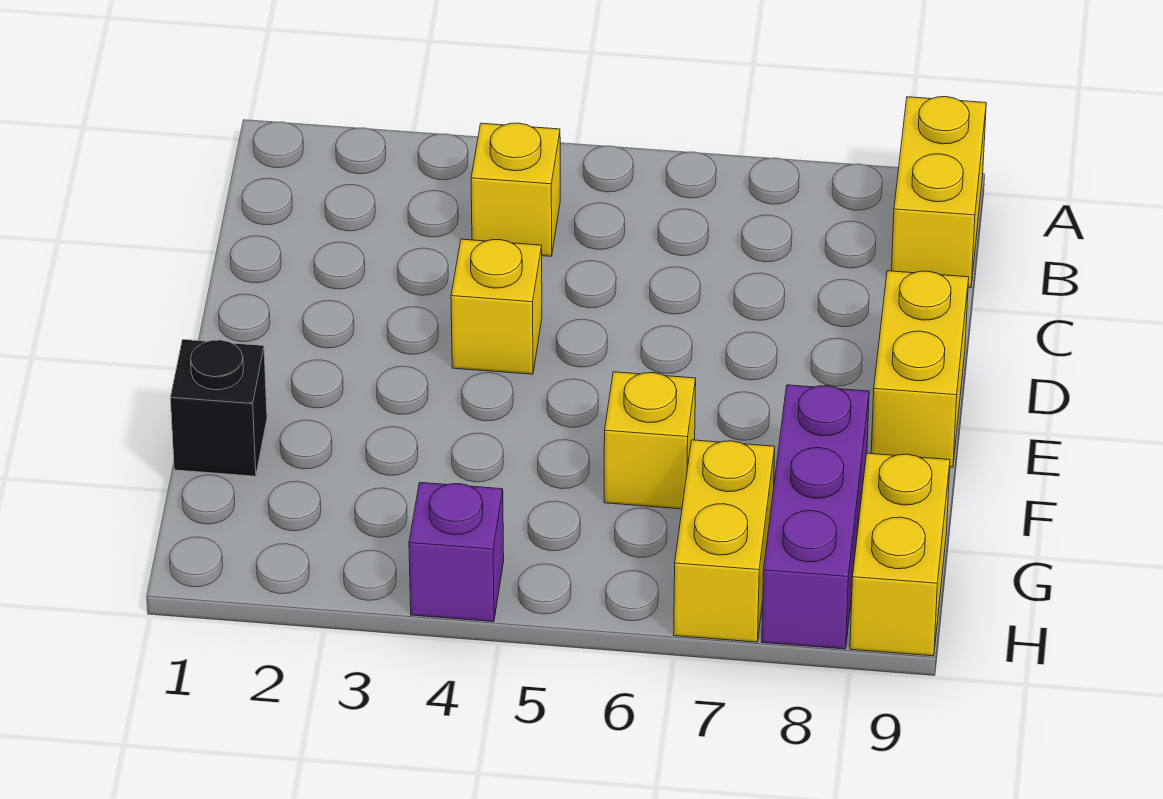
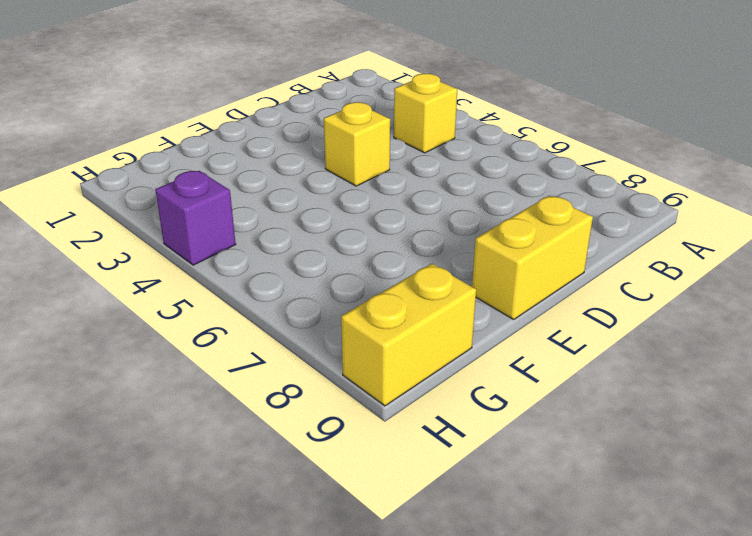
none -> yellow brick A9:B9 level 1
none -> black brick F1 level 1

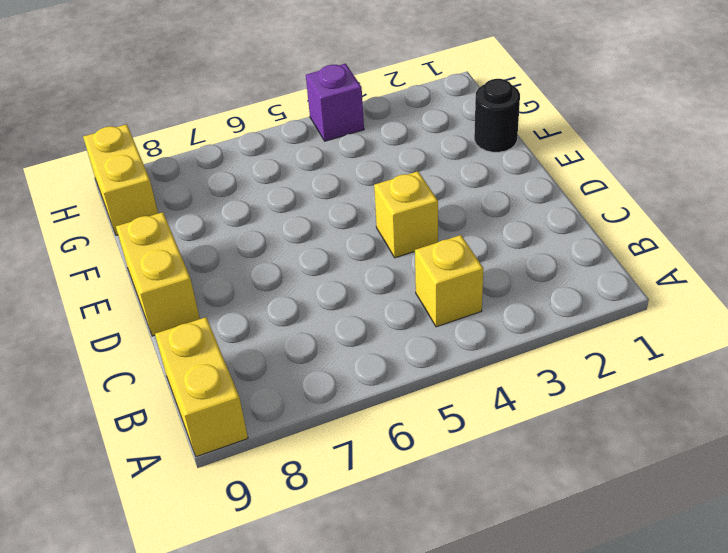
black round brick F1 level 1 -> black brick F1 level 1
none -> yellow brick F6 level 1
none -> purple brick F8:H8 level 1

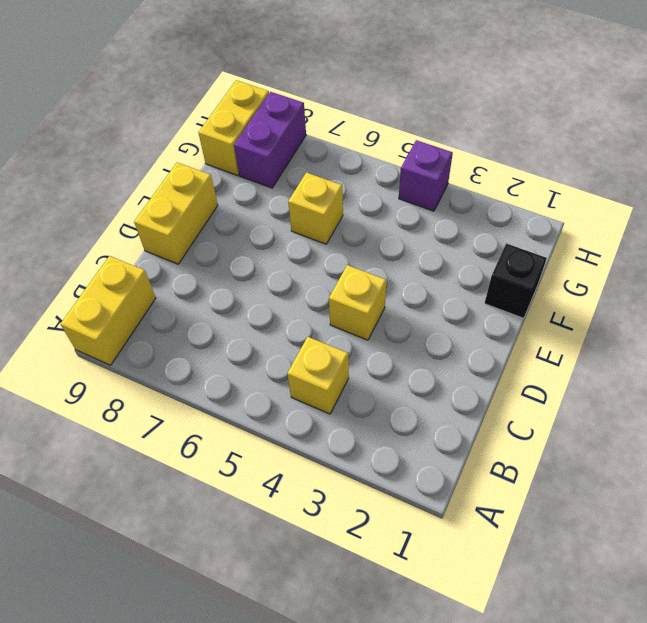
purple brick G8:H8 level 1 -> purple brick F8:H8 level 1
none -> yellow brick G7:H7 level 1

